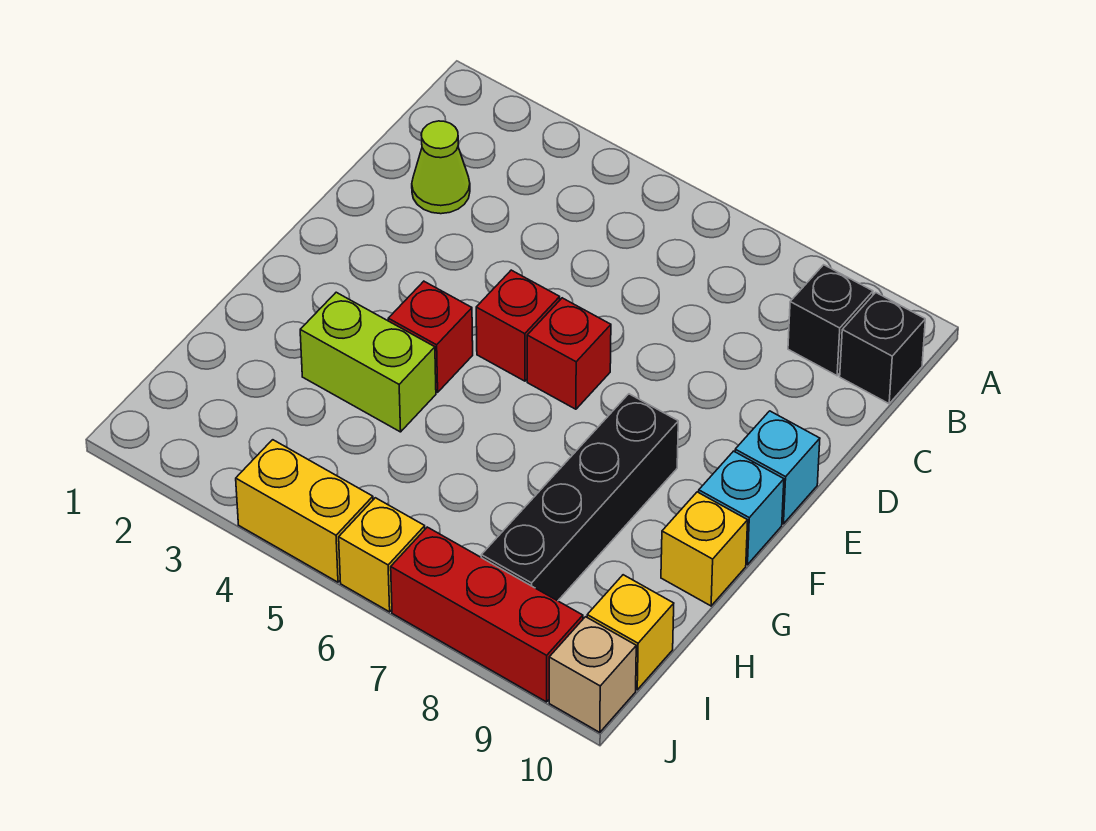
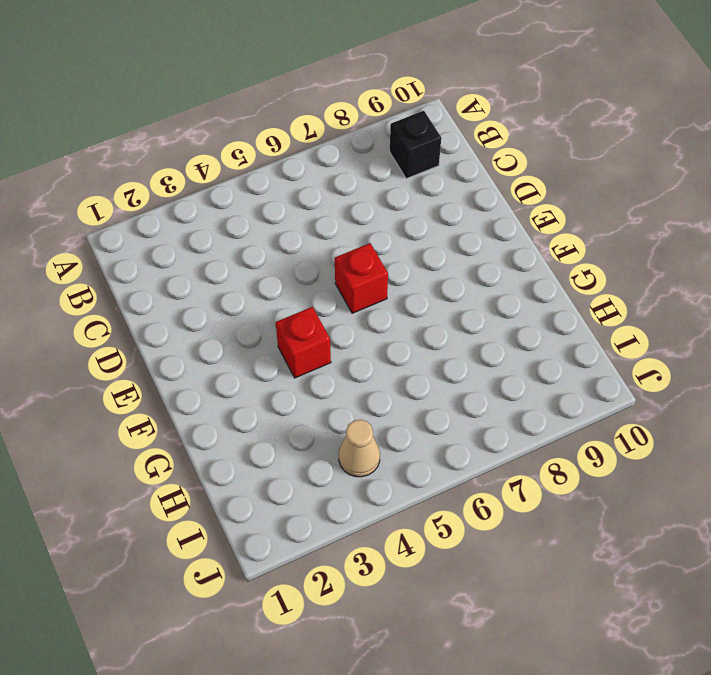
tan cone I4 level 1 -> none
none -> black brick B10 level 1
none -> lime cone C2 level 1
none -> red brick E5 level 1

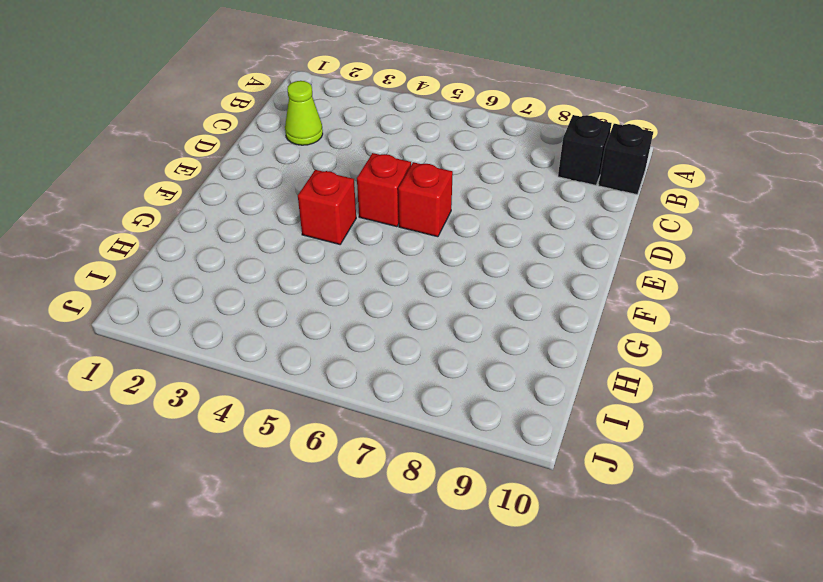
none -> cyan brick E10 level 1
none -> black brick F8:I8 level 1
none -> cyan brick F10 level 1

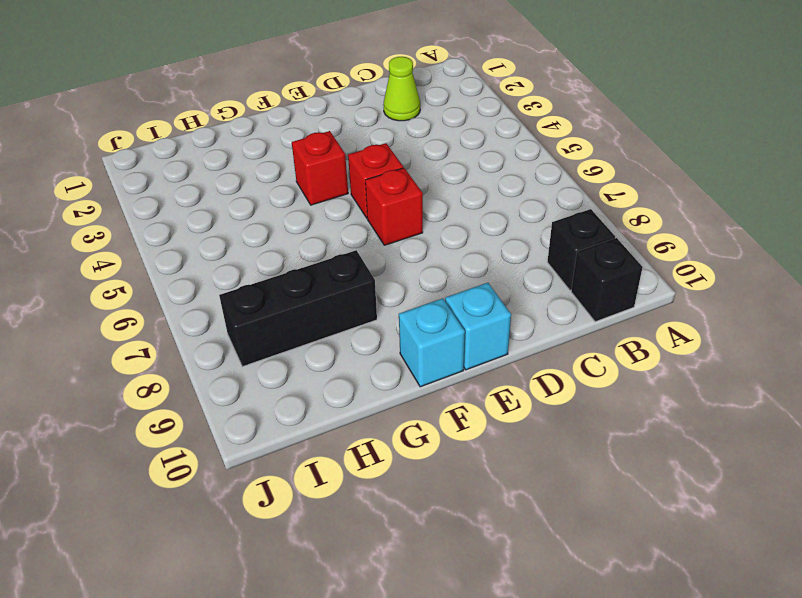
black brick G8:I8 level 1 -> black brick F8:I8 level 1
none -> lime brick G3:G4 level 1
none -> yellow brick G10 level 1
none -> yellow brick I10 level 1

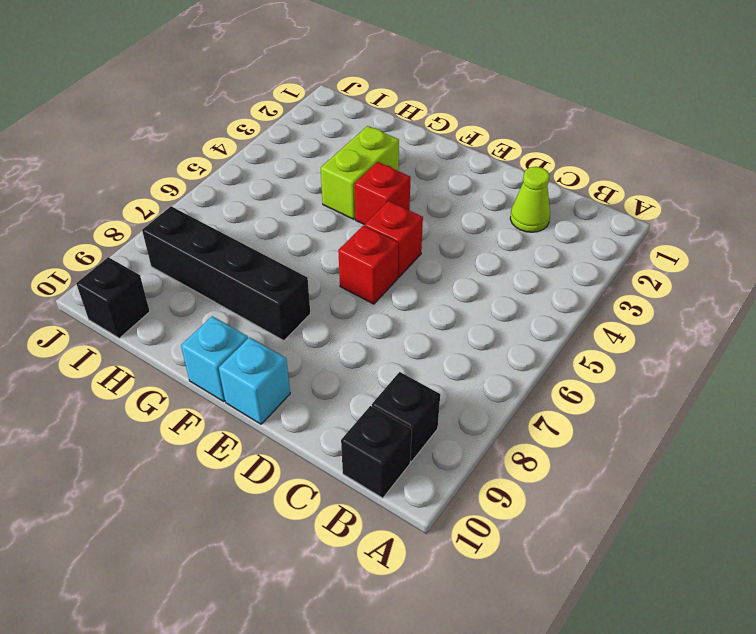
black brick I10 level 1 -> yellow brick I10 level 1
none -> yellow brick G10 level 1
none -> yellow brick J4:J5 level 1
none -> yellow brick J6 level 1

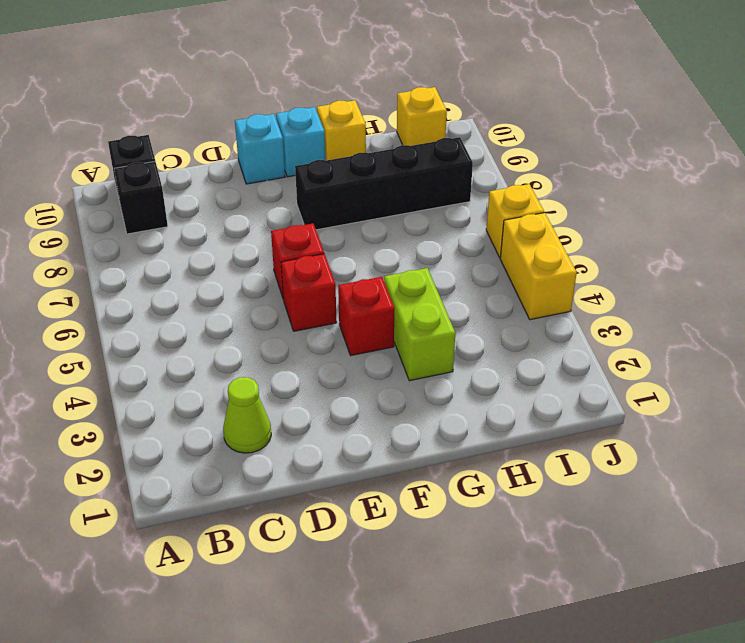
none -> red brick J7:J9 level 1
none -> tan brick J10 level 1

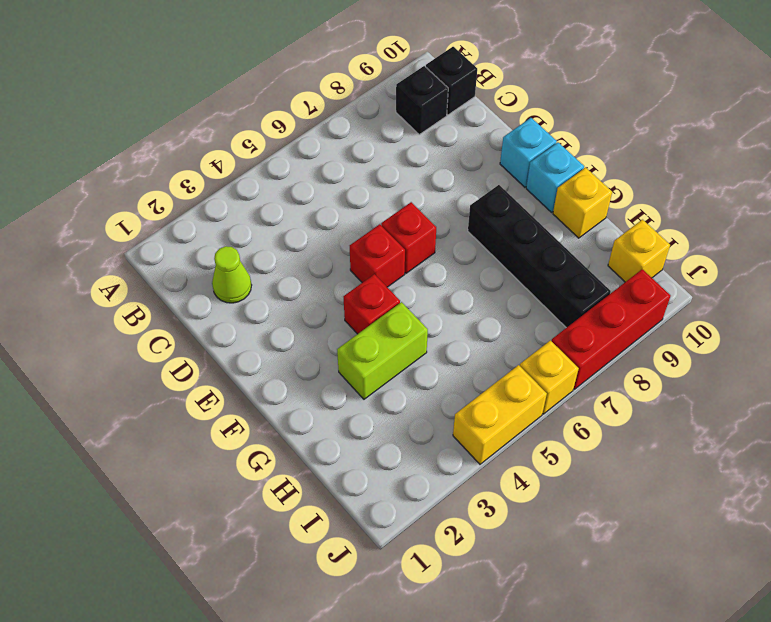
none -> tan brick J10 level 1

